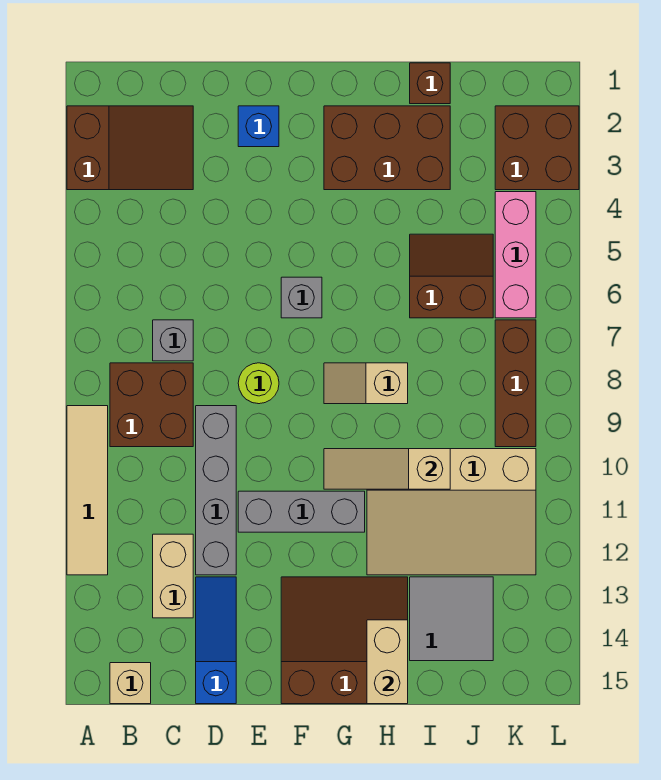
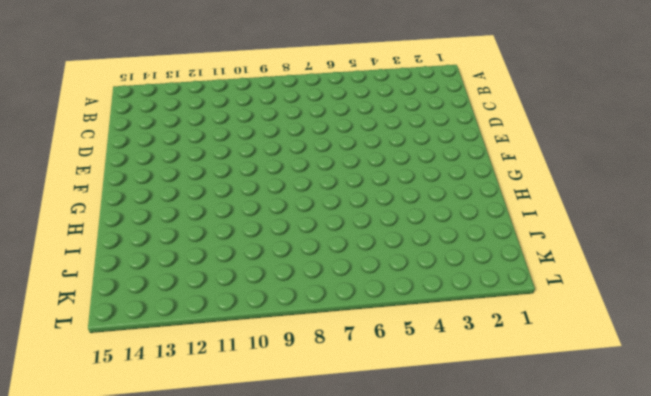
none -> brown slope A2:C3 level 1 top A
none -> tan tile A9:A12 level 1
none -> brown brick B8:C9 level 1

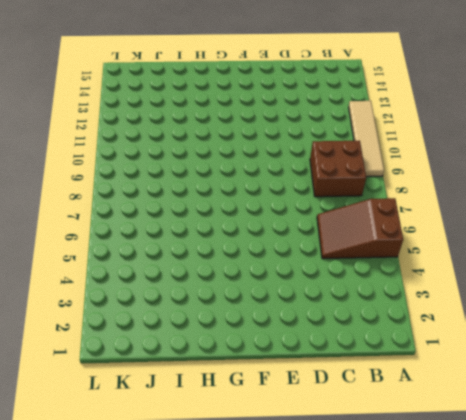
brown slope A5:C6 level 1 top A -> brown slope A2:C3 level 1 top A
none -> tan brick B15 level 1
none -> grey brick C7 level 1
none -> tan brick C12:C13 level 1

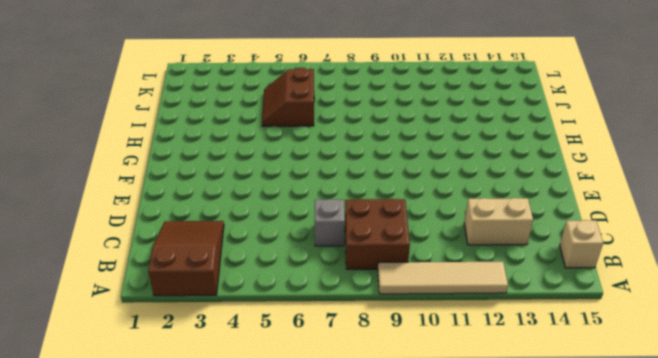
none -> grey brick D9:D12 level 1
none -> blue slope D13:D15 level 1 top 15
none -> blue brick E2 level 1

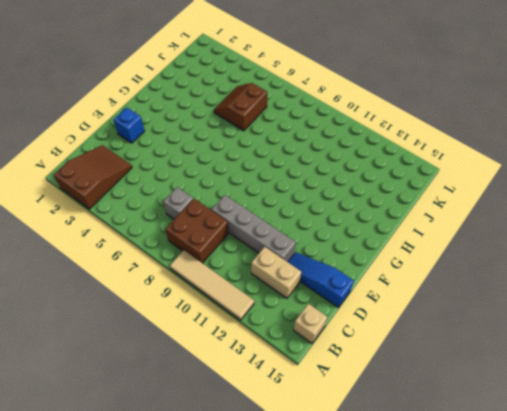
none -> lime round brick E8 level 1
none -> grey brick E11:G11 level 1
none -> grey brick F6 level 1

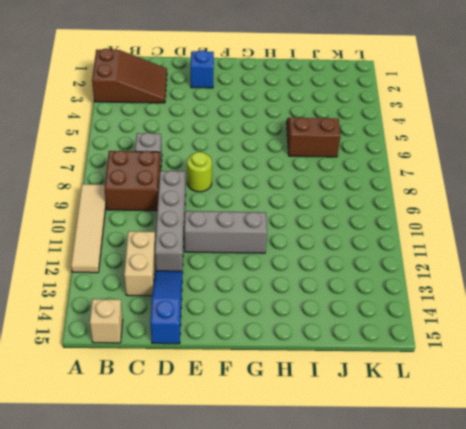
none -> grey brick F6 level 1
none -> brown slope F13:H15 level 1 top 15
none -> brown brick G2:I3 level 1

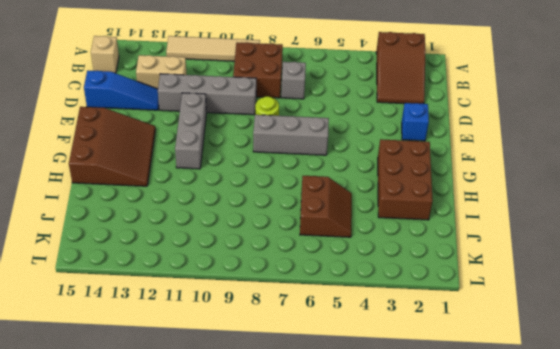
grey brick F6:F8 level 1 -> grey brick F6 level 1
none -> tan slope G8:H8 level 1 top H
none -> tan slope H10:K12 level 1 top 10
none -> brown brick I1 level 1

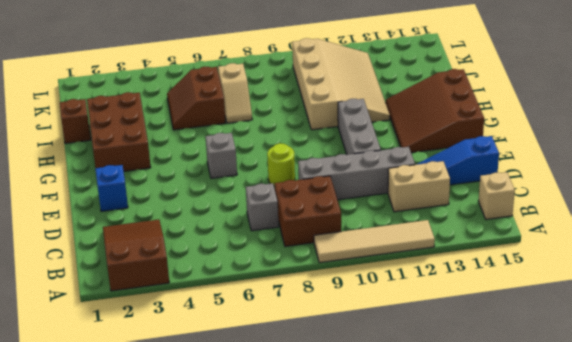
tan slope I7:J7 level 1 top J -> tan slope G8:H8 level 1 top H
none -> grey tile I13:J14 level 1
none -> brown brick K2:L3 level 1
none -> pink brick K4:K6 level 1

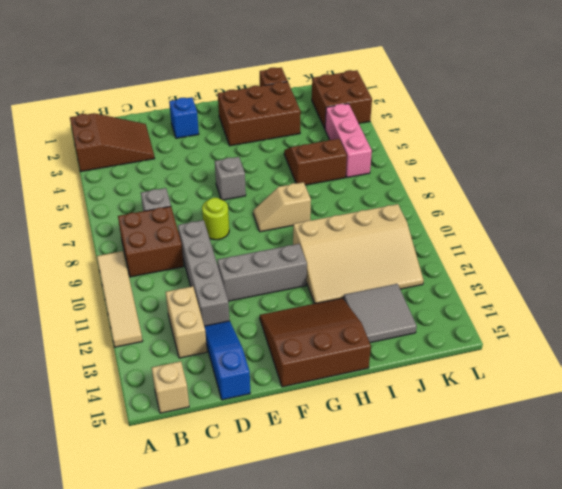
none -> brown brick K7:K9 level 1
none -> tan slope G10:I10 level 2 top I
none -> tan brick H14:H15 level 2

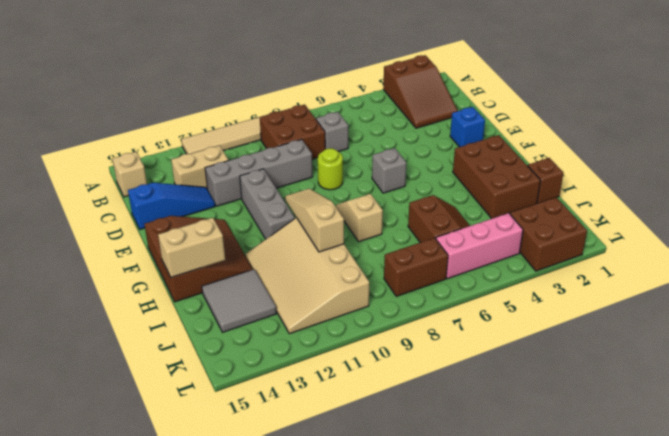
brown brick K7:K8 level 1 -> brown brick K7:K9 level 1

